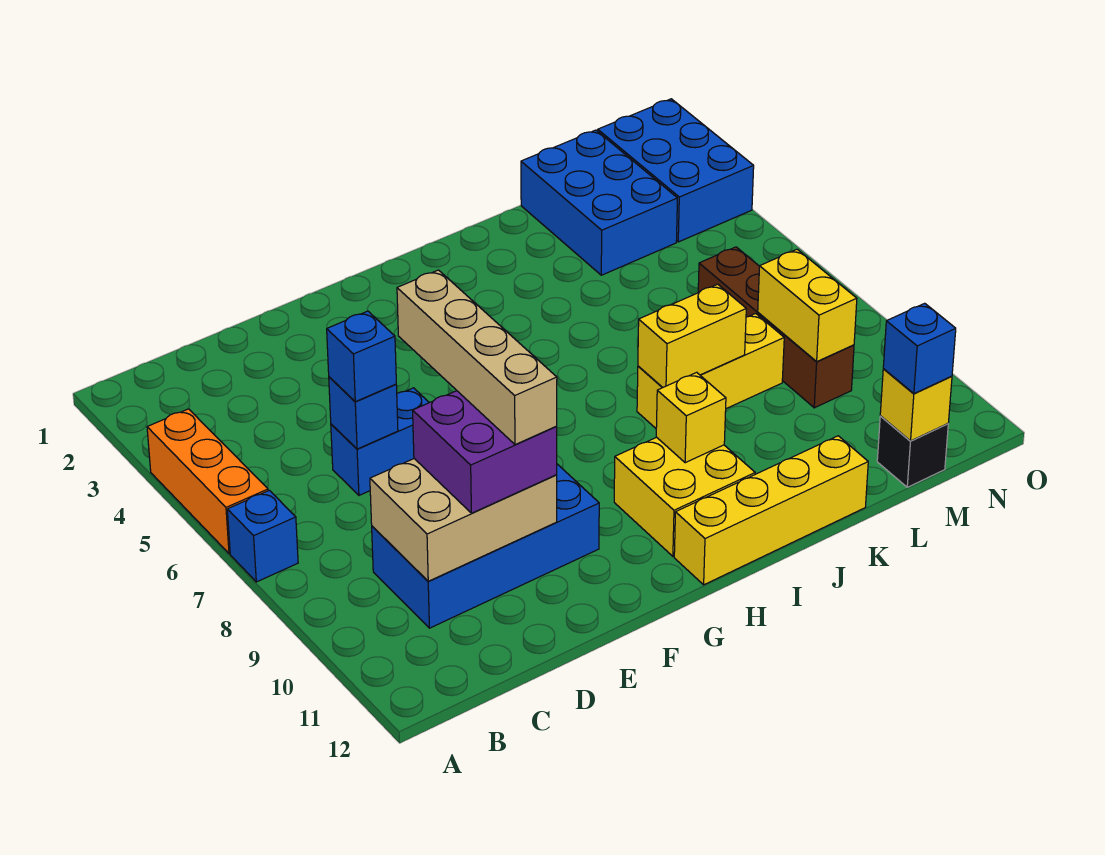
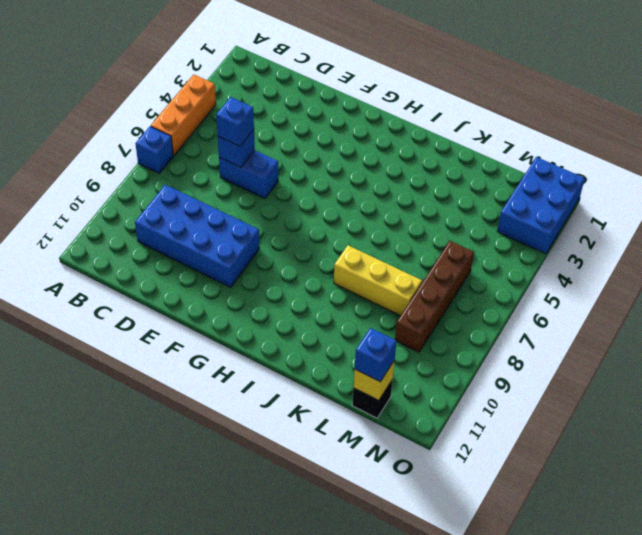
none -> yellow brick H10:I11 level 1
none -> yellow brick H12:K12 level 1
none -> blue brick L1:M3 level 1

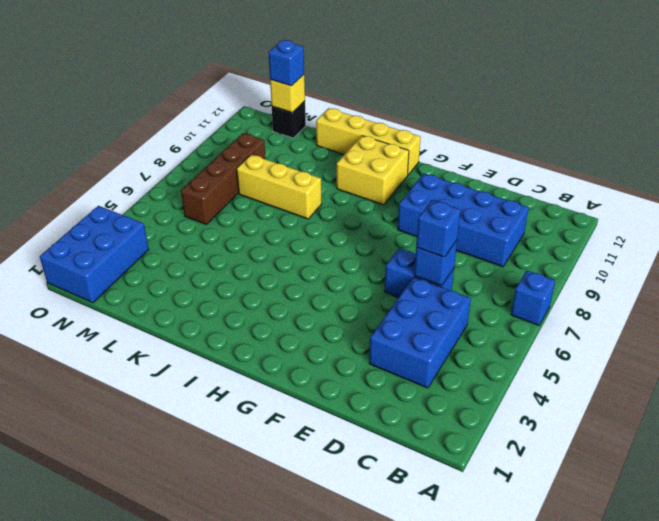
blue brick C3:D5 level 1 -> blue brick L1:M3 level 1
none -> orange brick A4:A6 level 1
none -> tan brick C9:E10 level 2
none -> yellow brick I10 level 2

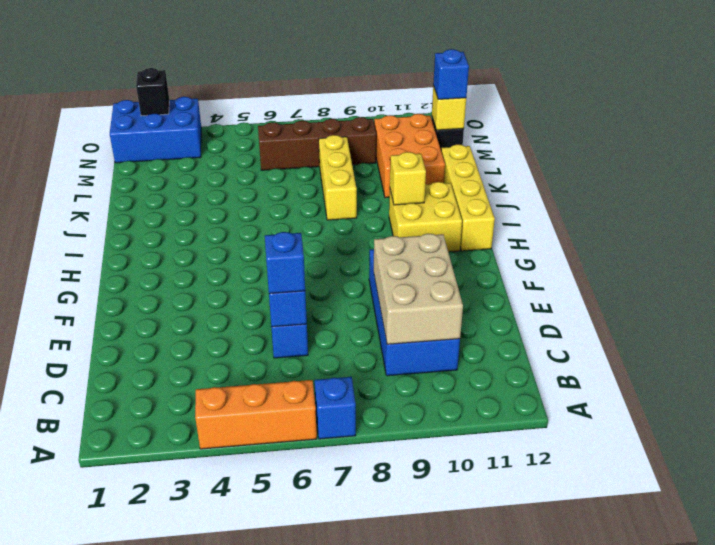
orange brick K10:M11 level 1 -> none
black brick O2 level 2 -> none
none -> blue brick L1:M3 level 1
none -> yellow brick J8:K8 level 2
none -> yellow brick M8:M9 level 2

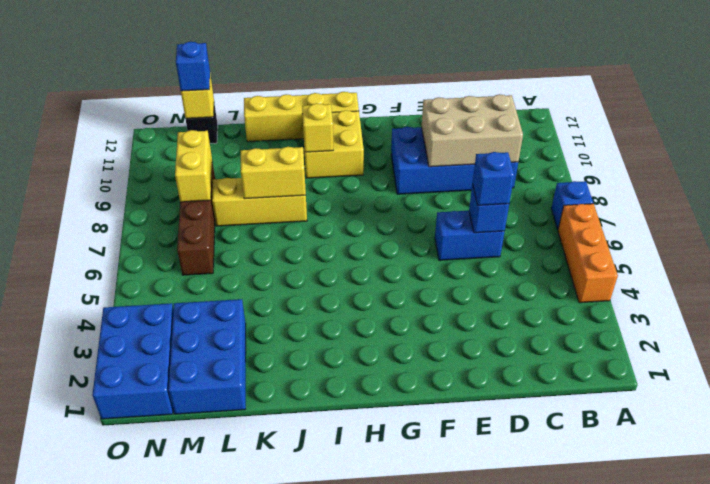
none -> purple brick D9:E10 level 3
none -> tan brick E7:E10 level 4

